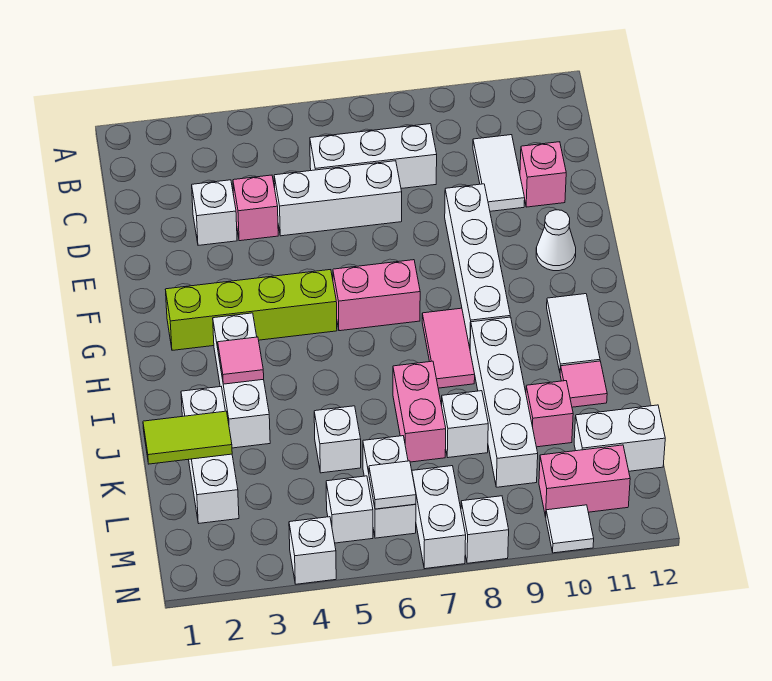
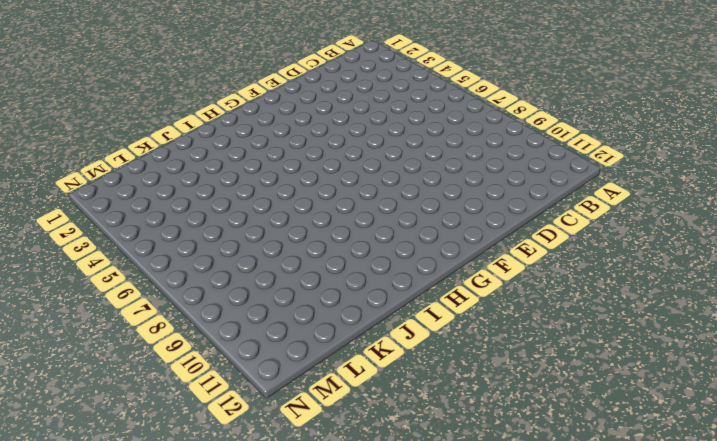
none -> white brick C6:C8 level 1
none -> white tile C10:D10 level 1
none -> white brick D3 level 1
none -> pink brick D4 level 1

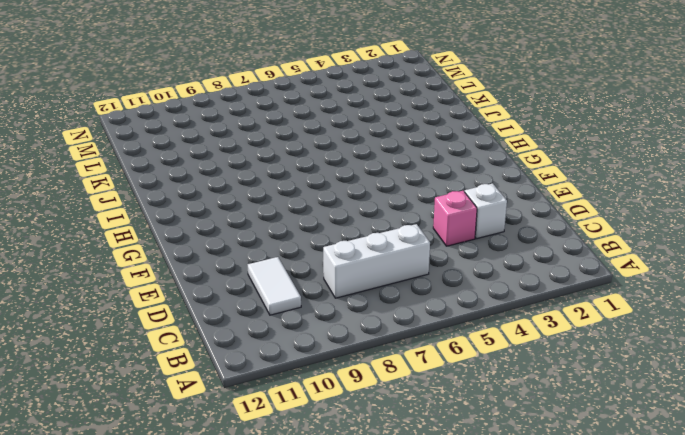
none -> white brick D5:D7 level 1
none -> pink brick D11 level 1
none -> white brick E9:H9 level 1
none -> white cone F11 level 1

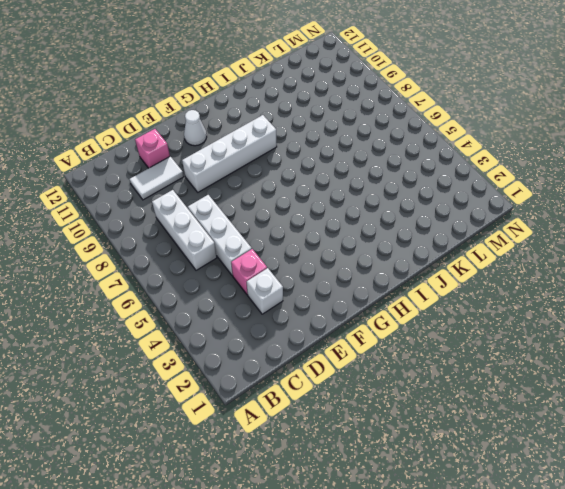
none -> lime brick G2:G5 level 1
none -> pink brick G6:G7 level 1
none -> white brick H3:J3 level 1
none -> pink tile H8:I8 level 1

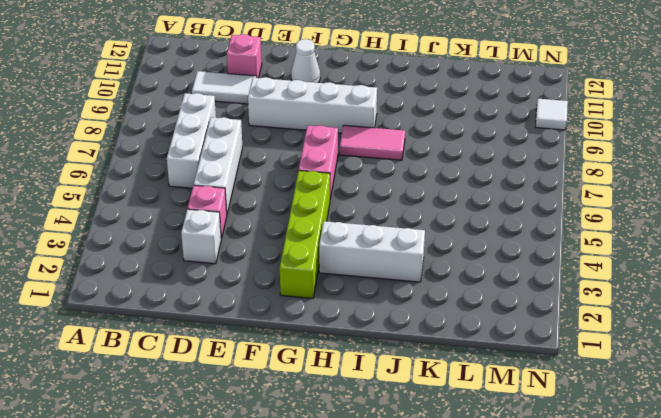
none -> white tile H11:I11 level 1
none -> white brick I9:L9 level 1
none -> white brick J2:L2 level 1
none -> pink brick J7:K7 level 1

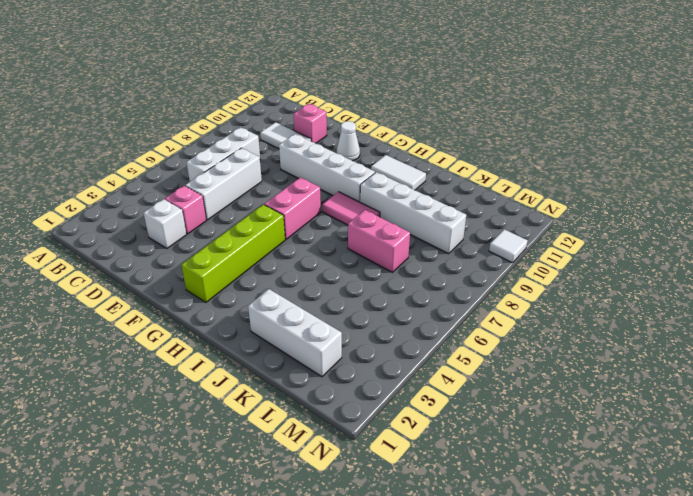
none -> white brick H3:J3 level 1
none -> pink tile J11 level 1
none -> white brick K5 level 1
none -> white brick K8 level 1

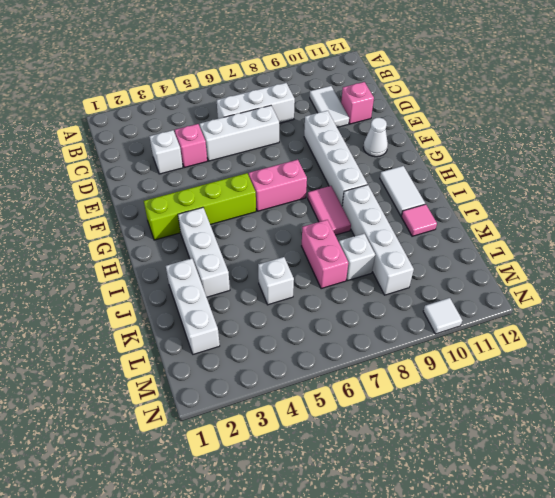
none -> pink brick K10 level 1
none -> white brick L6:M6 level 1
none -> white brick L11:L12 level 1
none -> white brick M5 level 1

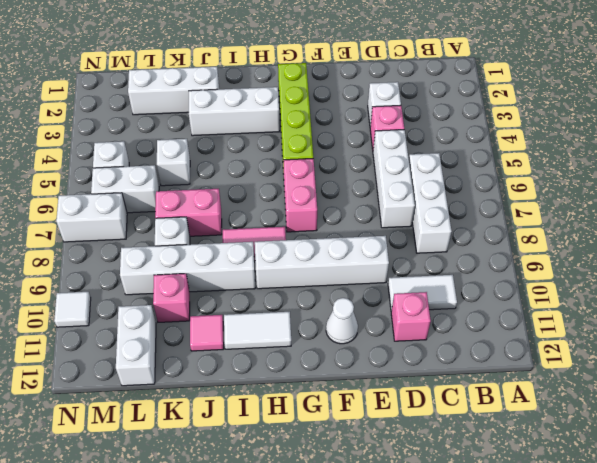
none -> pink brick M10:M11 level 1
none -> white brick N4 level 1
none -> white brick N8 level 1
none -> pink tile I3 level 2

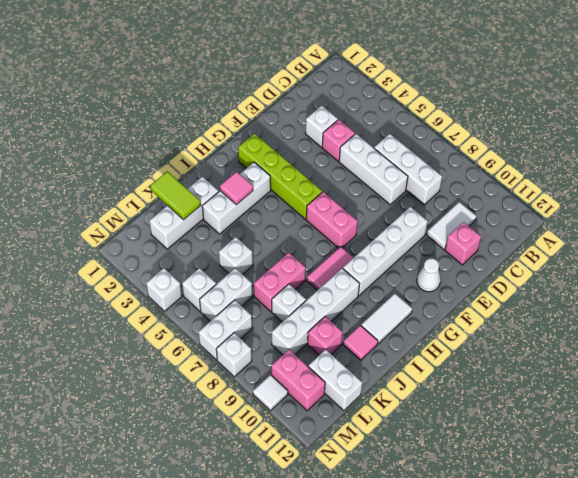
none -> white tile M6 level 2

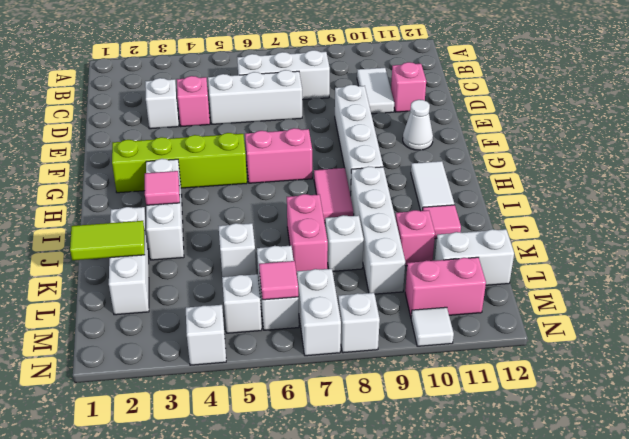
pink tile M6 level 2 -> white tile M6 level 2

